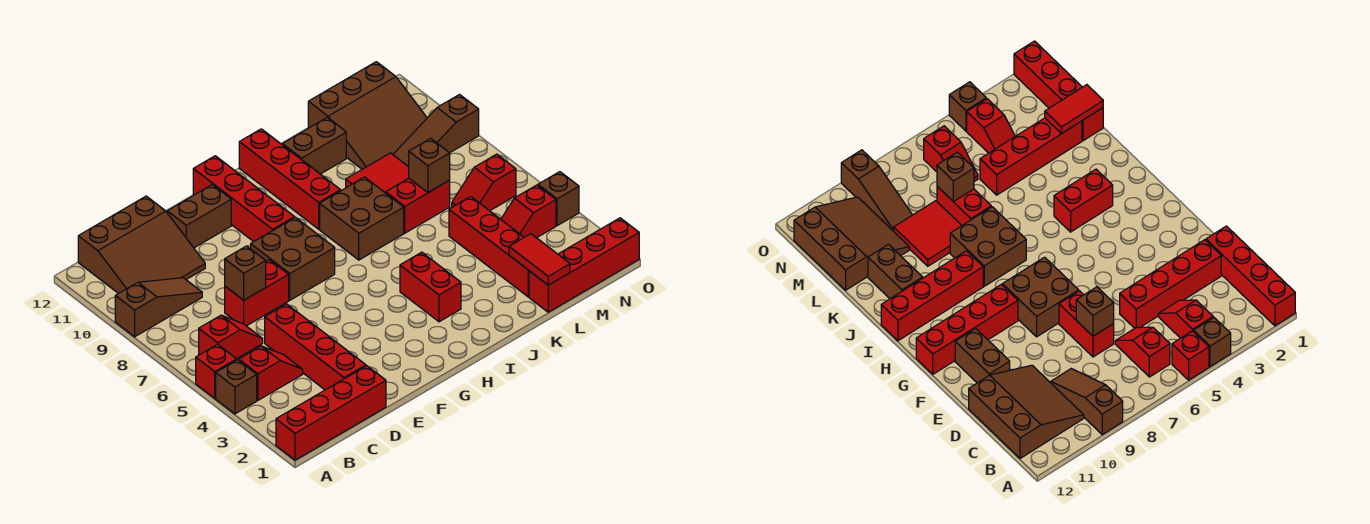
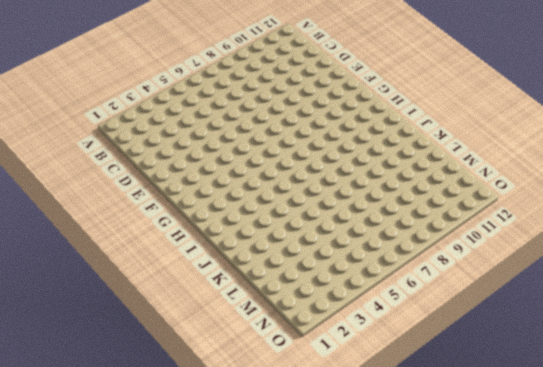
none -> red brick A1:D1 level 1
none -> brown brick A4 level 1
none -> red brick A5 level 1

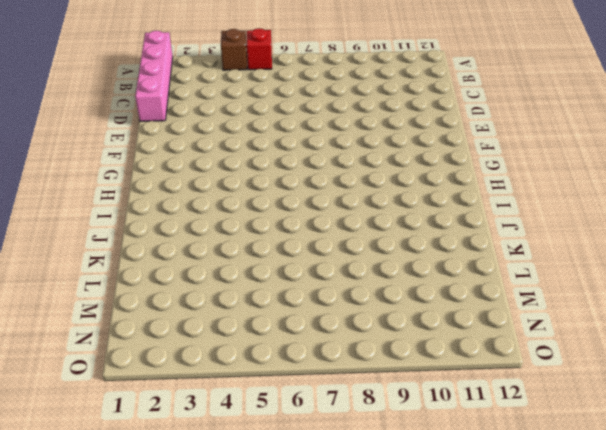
pink brick A1:D1 level 1 -> red brick A1:D1 level 1
none -> brown slope A9:C9 level 1 top A
none -> red slope B4:C4 level 1 top B
none -> red slope B6:C6 level 1 top B

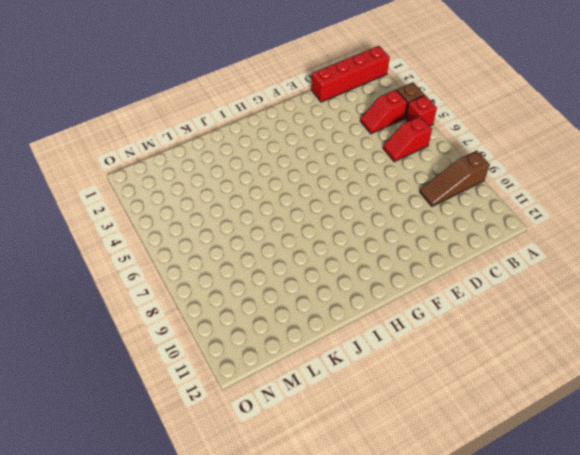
none -> brown slope B10:D12 level 1 top 12
none -> red brick D2:D5 level 1
none -> red brick D7:E7 level 1

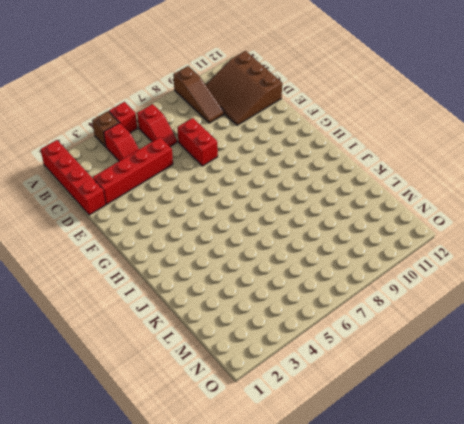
none -> brown brick E11:F11 level 1
none -> brown brick F7:G8 level 1
none -> red brick G9:G12 level 1

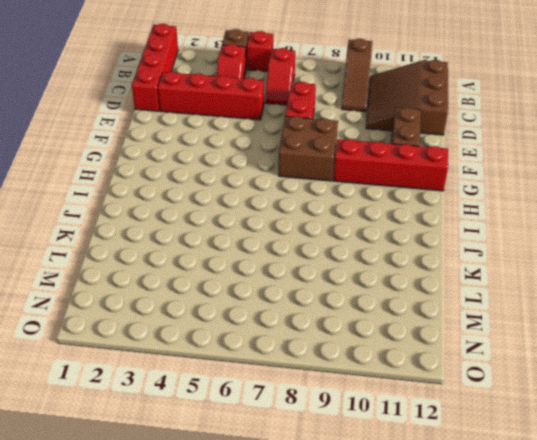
none -> red brick I3:I4 level 1
none -> brown brick I7:J8 level 1
none -> red brick I9:I12 level 1

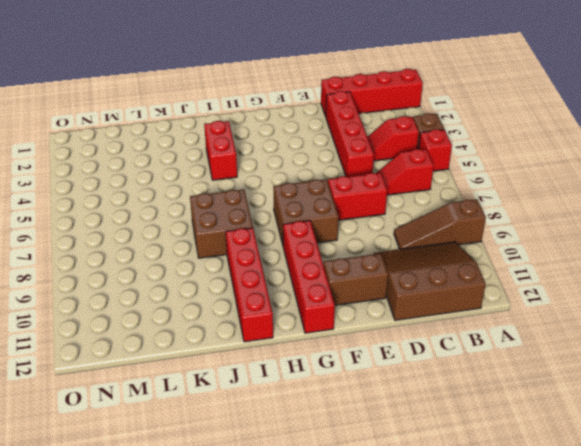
none -> brown brick J11:K11 level 1
none -> red brick K7:L7 level 1
none -> red tile K8:L9 level 1

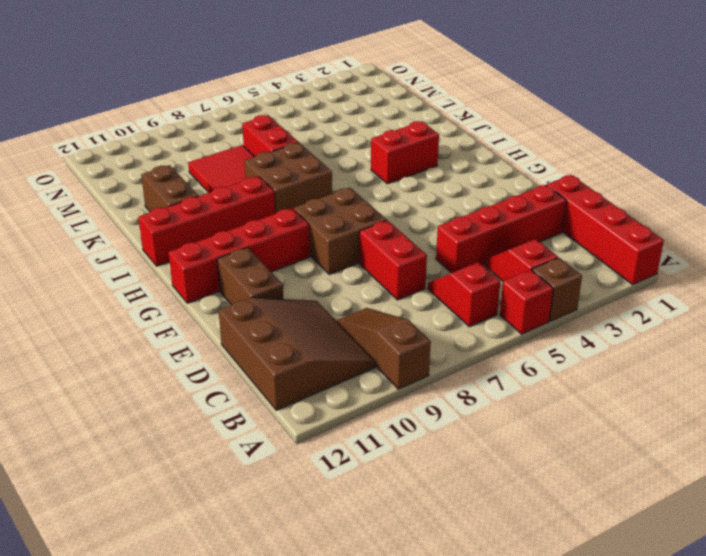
none -> red brick L1:O1 level 1
none -> red brick L2:L5 level 1
none -> brown slope L10:N12 level 1 top 12

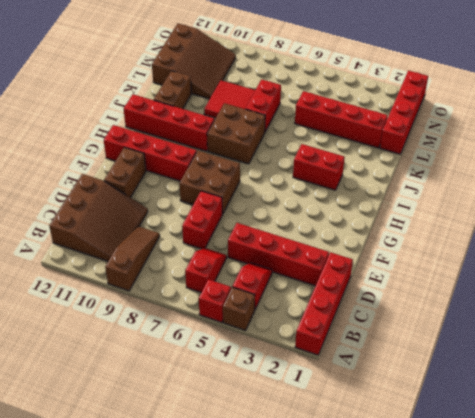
none -> red slope M4:N4 level 1 top N
none -> red slope M6:N6 level 1 top N
none -> brown slope M9:O9 level 1 top O

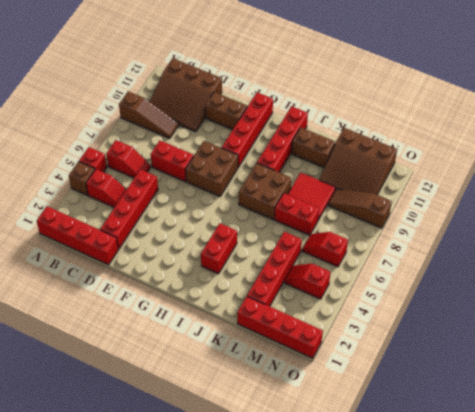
none -> brown brick O4 level 1
none -> brown brick D7 level 2
none -> red tile L1:L2 level 2

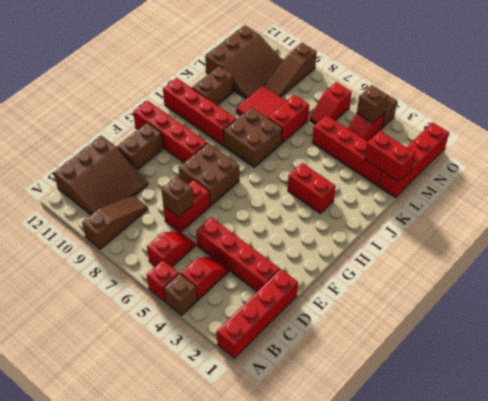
red brick L1:L2 level 2 -> red tile L1:L2 level 2
brown brick N4 level 2 -> brown brick L7 level 2

